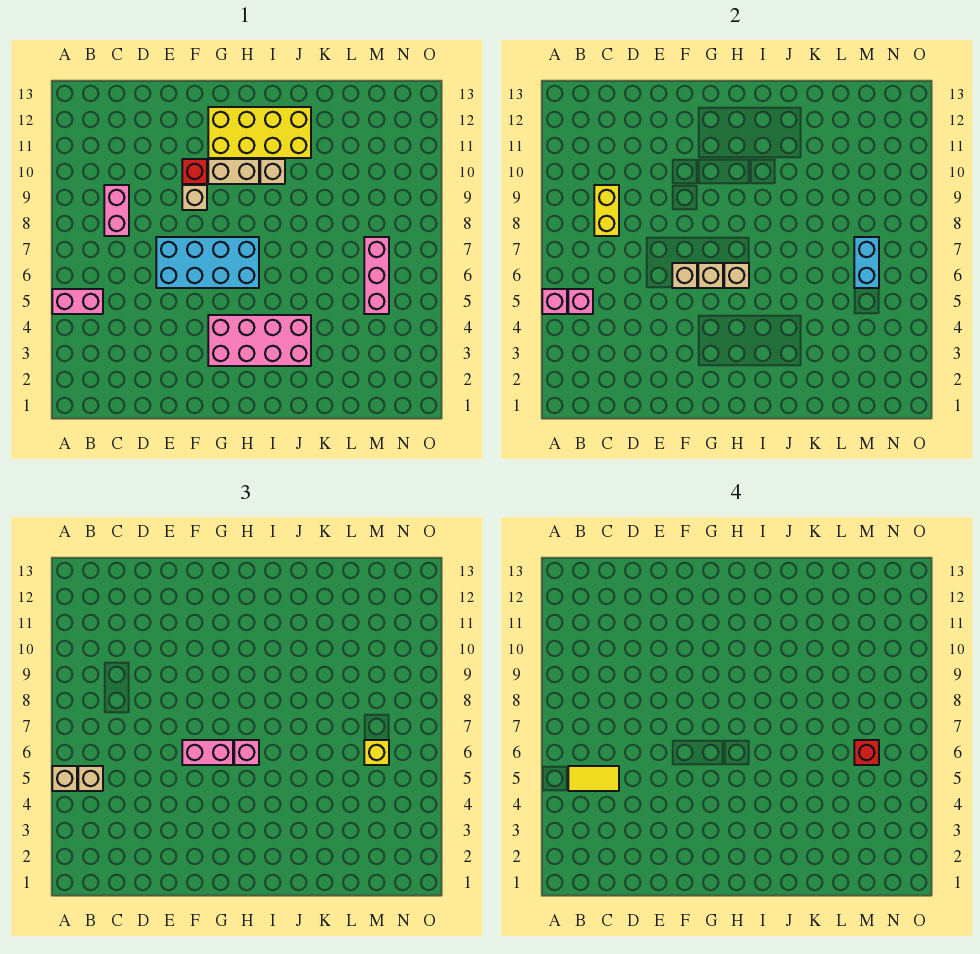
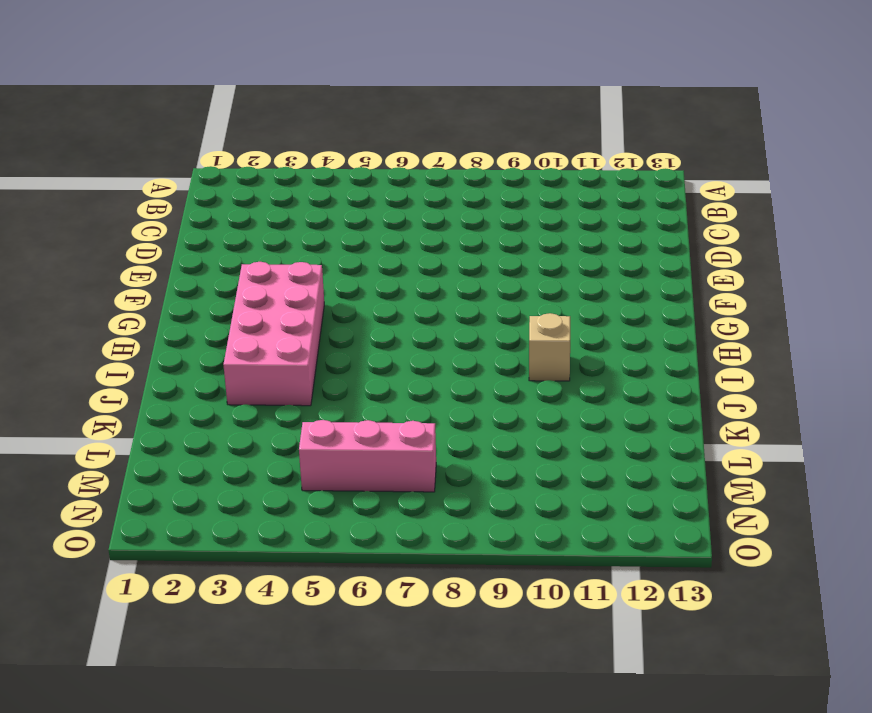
none -> pink brick A5:B5 level 1
none -> pink brick C8:C9 level 1
none -> cyan brick E6:H7 level 1

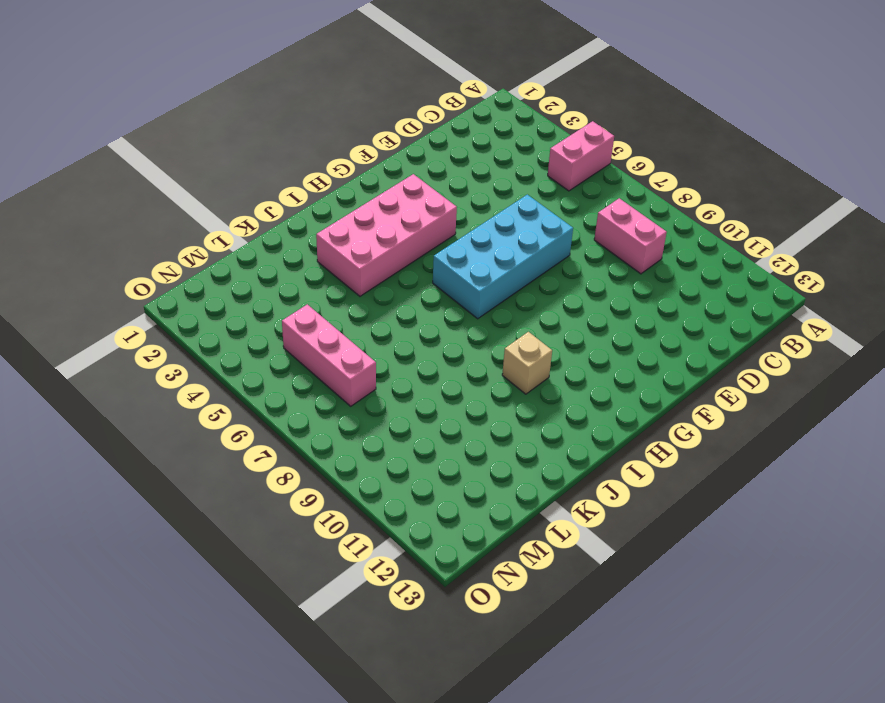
none -> tan brick F9 level 1
none -> red brick F10 level 1
none -> tan brick G10:H10 level 1

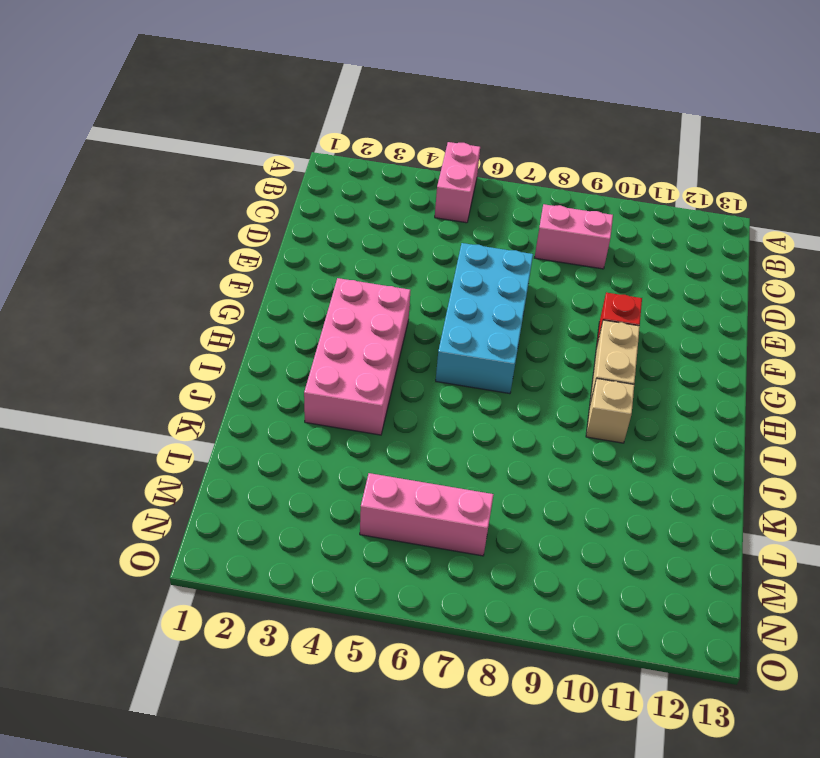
none -> tan brick F9 level 1
none -> yellow brick G11:J12 level 1
none -> pink brick A5 level 2

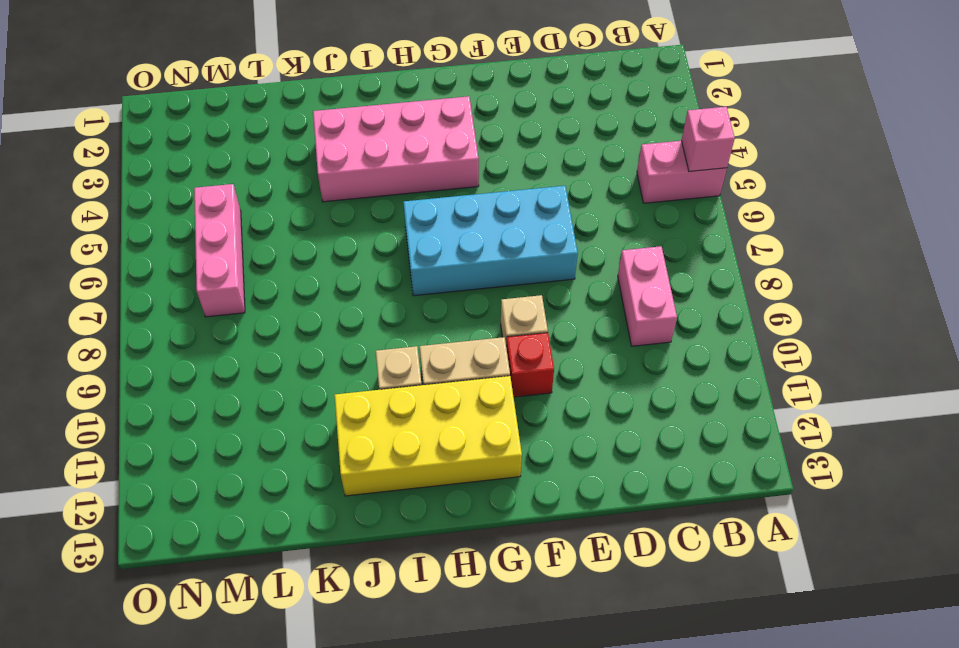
none -> pink brick B5 level 2
none -> yellow brick C8:C9 level 2
none -> tan brick F6 level 2

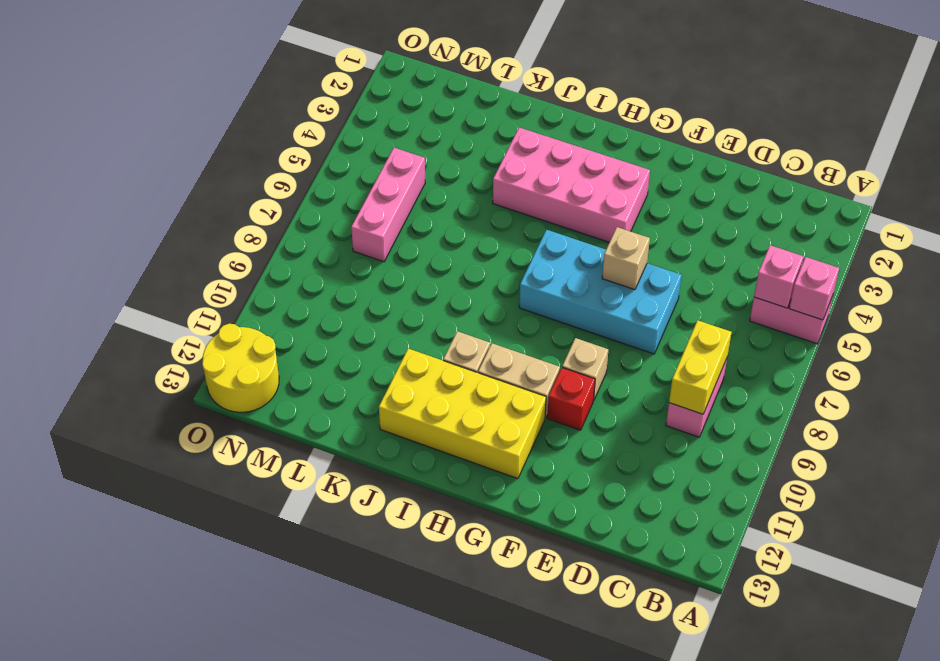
yellow round brick N12:O13 level 1 -> none
none -> tan brick G6 level 2
none -> tan brick H6 level 2
none -> cyan brick M6:M7 level 2

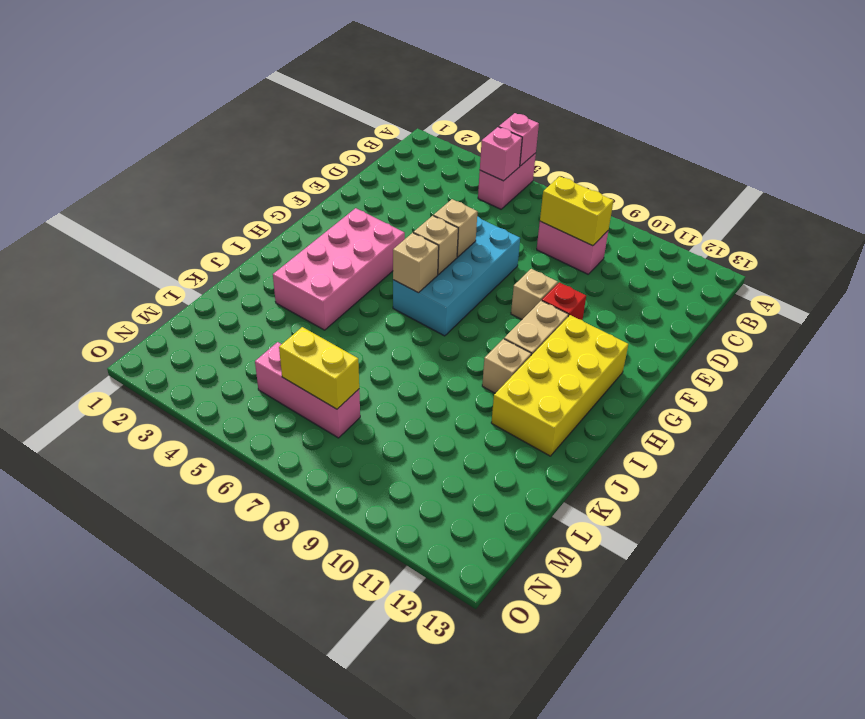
yellow brick M6:M7 level 2 -> cyan brick M6:M7 level 2
none -> tan brick A5 level 3
none -> tan brick B5 level 3
none -> pink brick F6:G6 level 3

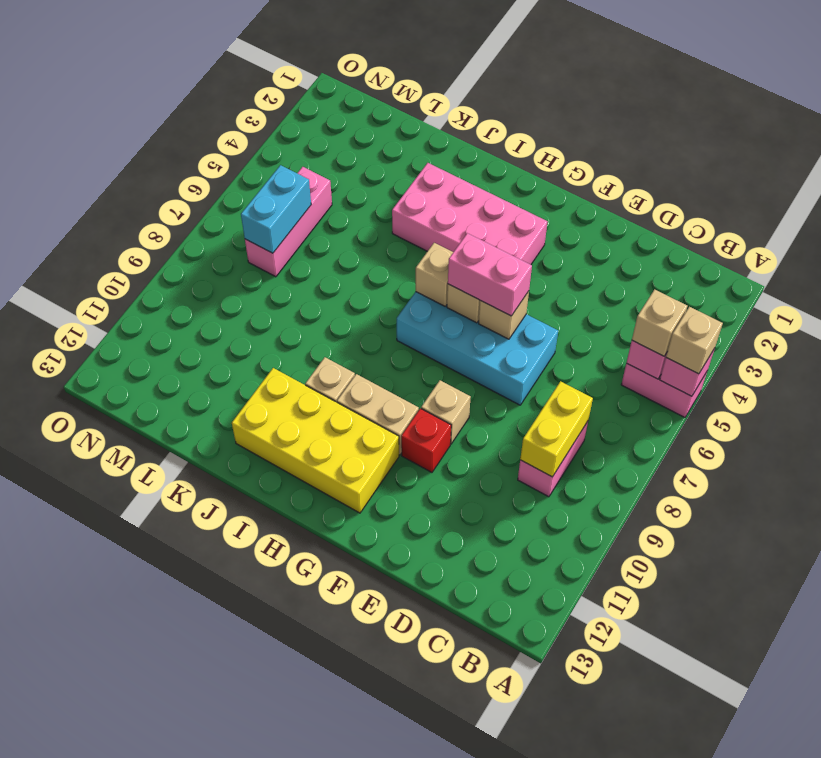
none -> pink brick H6 level 3
none -> yellow brick M6 level 3
none -> yellow tile B5:C5 level 4

